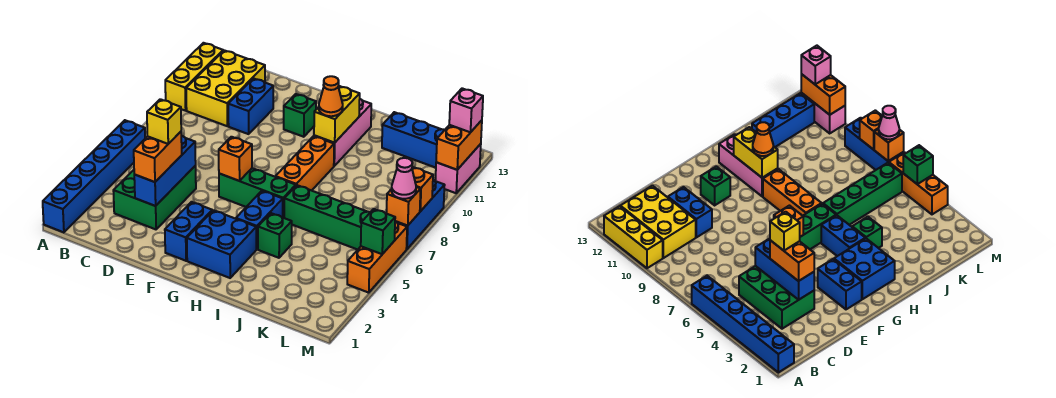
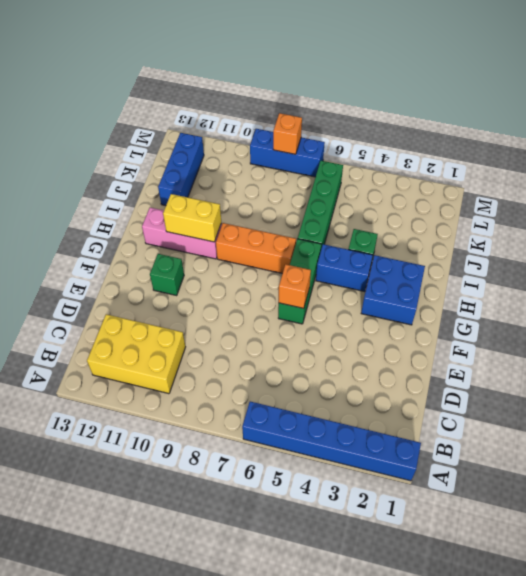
none -> yellow brick A10:A12 level 1
none -> green brick C3:D5 level 1
none -> blue brick D10:D11 level 1
none -> blue brick F2:F3 level 1

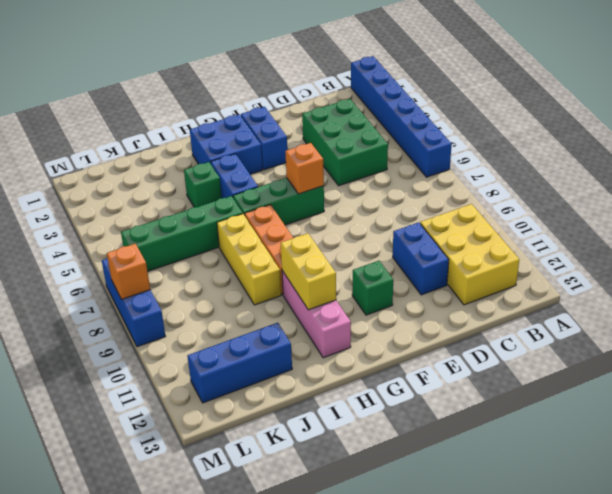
yellow brick I7:I9 level 1 -> yellow brick A10:A12 level 1
none -> orange brick M4:M6 level 1
none -> pink brick M11:M12 level 1
none -> blue brick D3:D5 level 2
none -> green brick M5 level 2

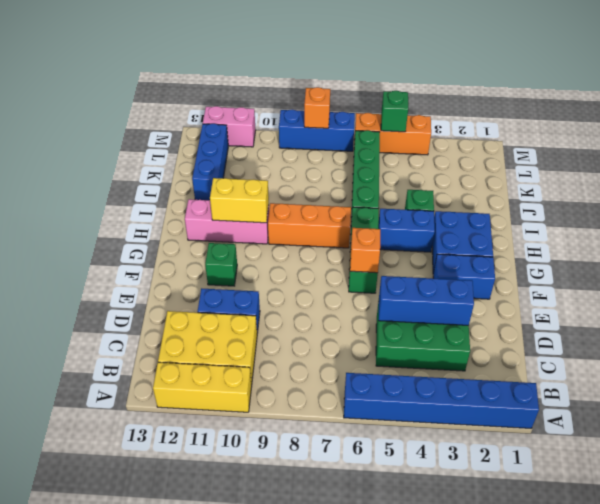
none -> orange brick M7 level 2
none -> orange brick M11:M12 level 2
none -> orange brick D3:D4 level 3
none -> orange cone H10 level 3

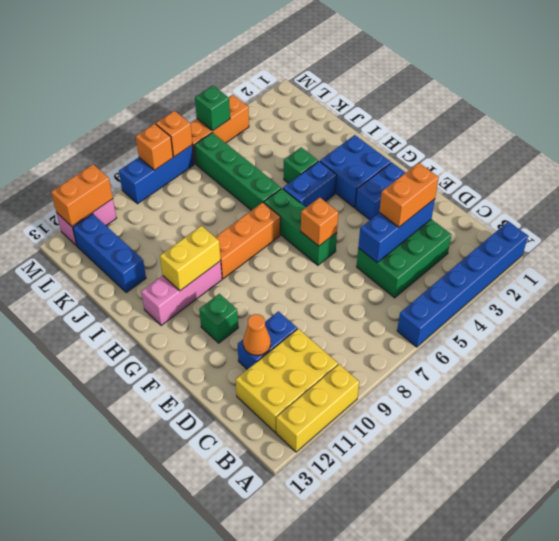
orange cone D11 level 2 -> orange cone H10 level 3
none -> pink cone M7 level 3
none -> pink brick M12 level 3
none -> yellow brick D4 level 4

